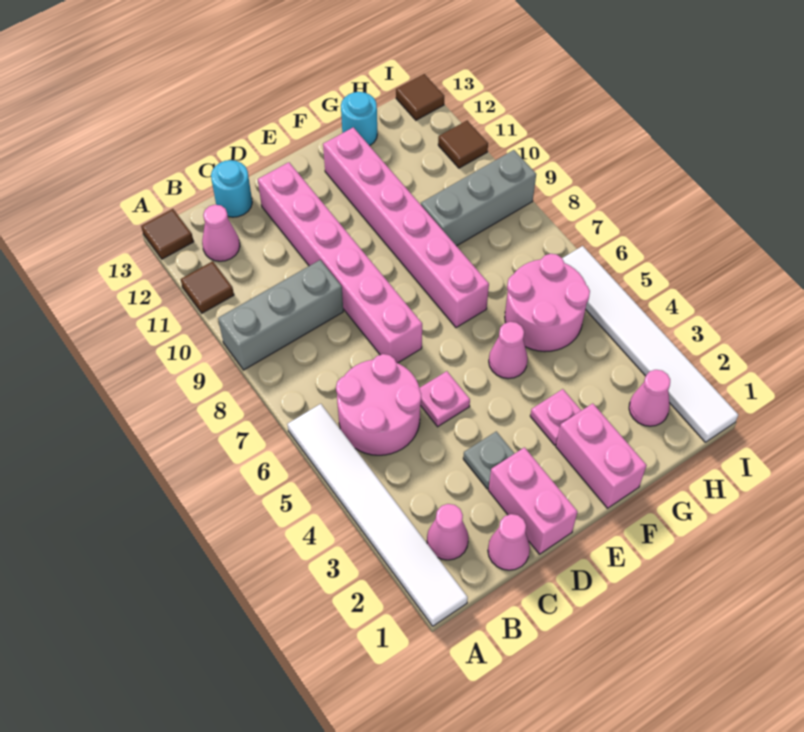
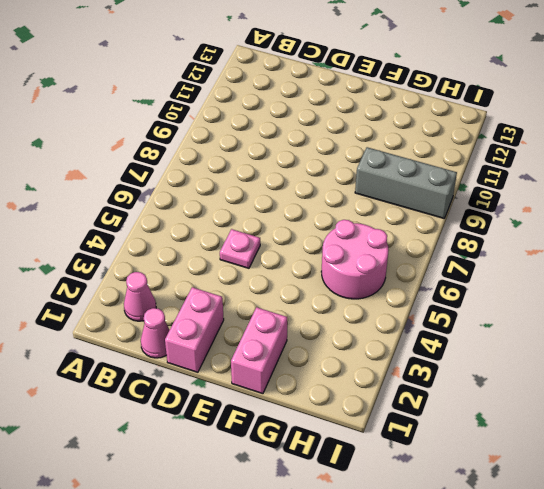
none -> white tile A1:A6 level 1
none -> grey brick A9:C9 level 1
none -> brown tile A11 level 1

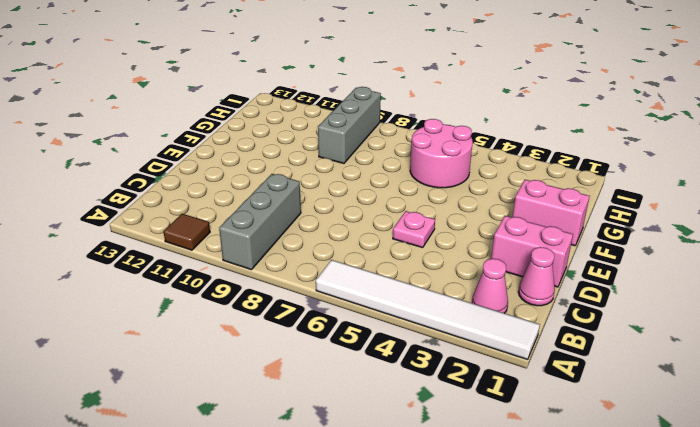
none -> brown tile A13 level 1
none -> pink round brick B5:C6 level 1
none -> pink cone B12 level 1

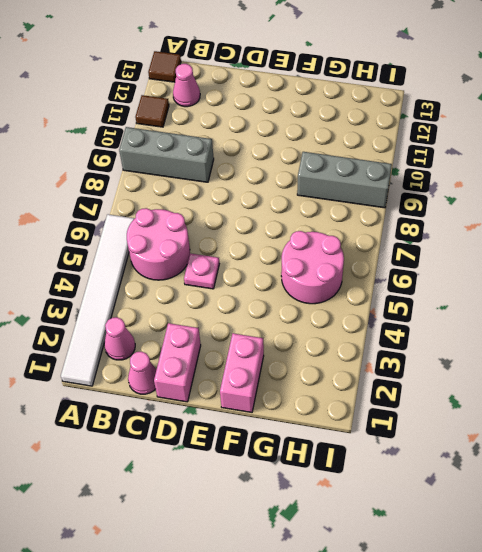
none -> cyan round brick C13 level 1
none -> grey plate D3 level 1
none -> pink brick D7:D12 level 1

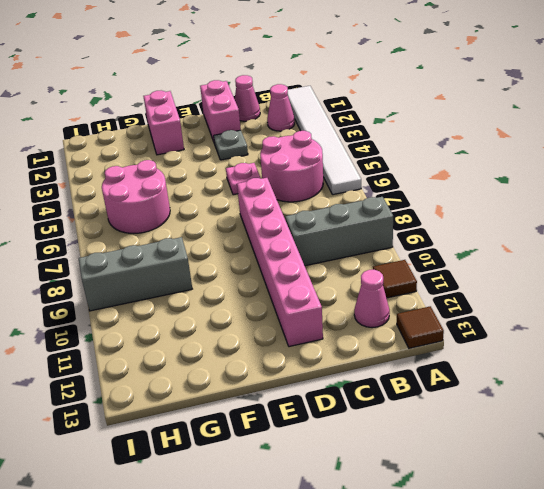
none -> cyan round brick C13 level 1
none -> pink plate F3 level 1
none -> pink cone F5 level 1

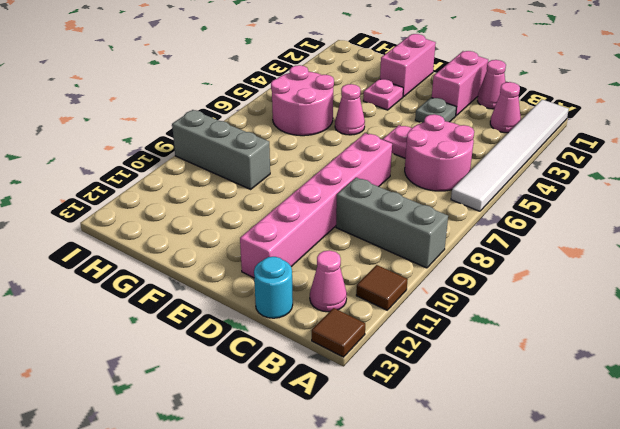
none -> pink brick F7:F12 level 1
none -> cyan round brick G13 level 1
none -> pink cone H2 level 1

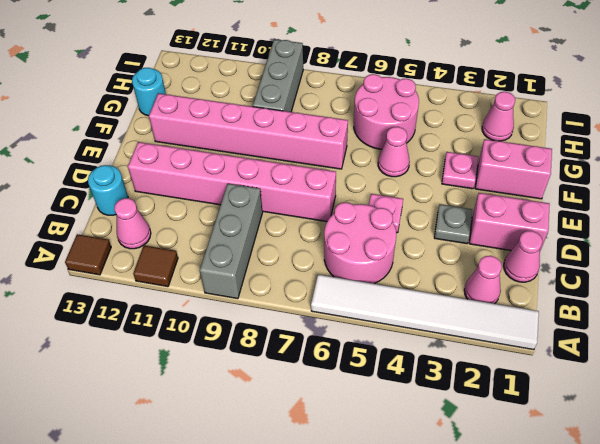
none -> white tile I1:I6 level 1
none -> brown tile I11 level 1
none -> brown tile I13 level 1

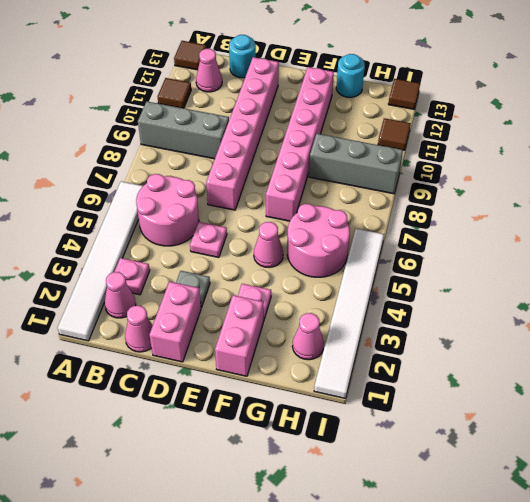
pink plate B3 level 1 -> none

